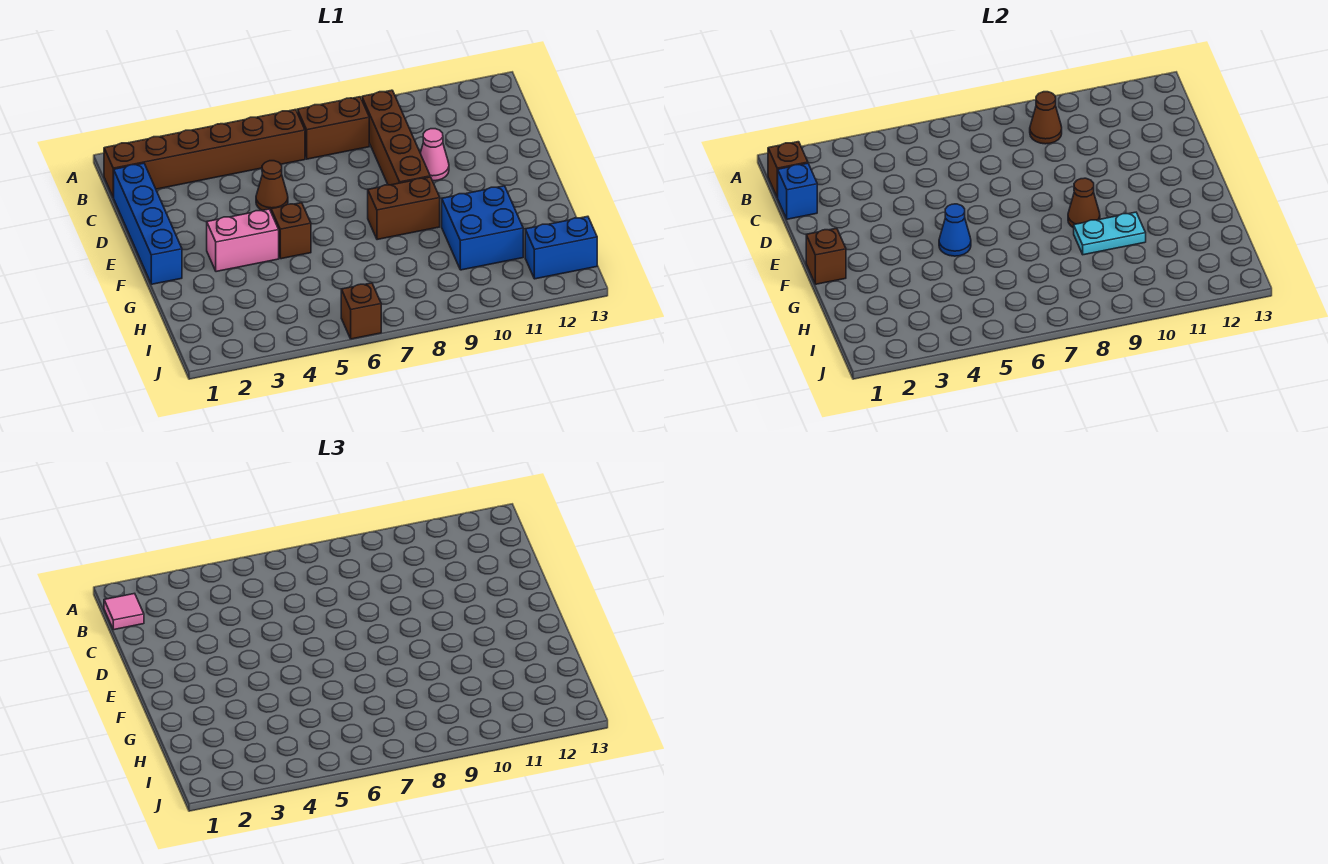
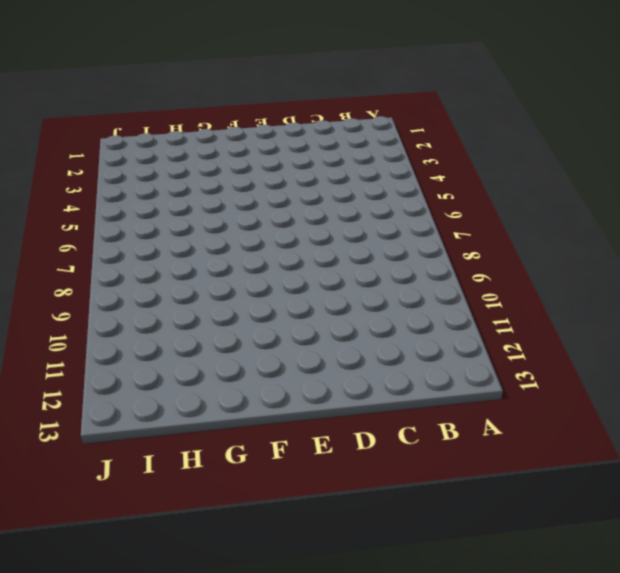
none -> brown brick B1:B6 level 1
none -> brown brick B7:B8 level 1
none -> brown brick B9:E9 level 1

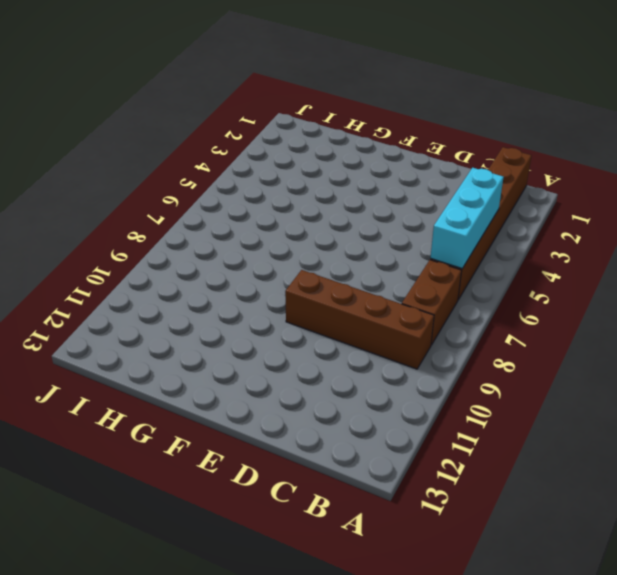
cyan brick B4:B6 level 2 -> none
none -> blue brick C1:F1 level 1
none -> brown cone D5 level 1
none -> pink cone D10 level 1

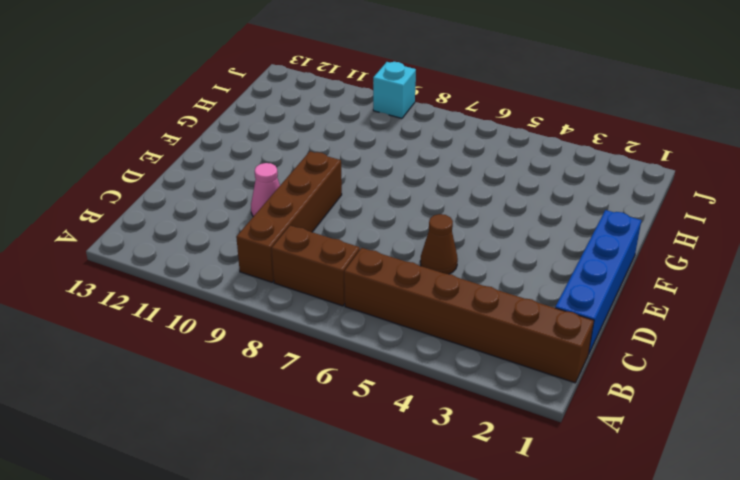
cyan brick J9 level 1 -> none
none -> pink brick F3:F4 level 1
none -> brown brick F5 level 1
none -> brown brick F8:F9 level 1

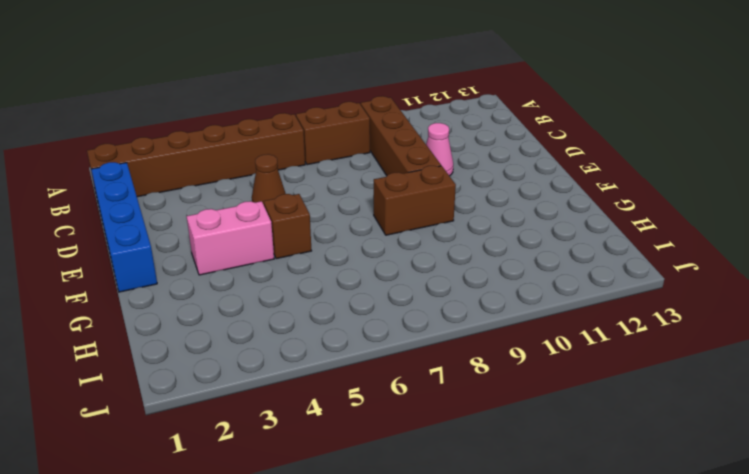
none -> blue brick G10:H11 level 1
none -> blue brick I12:I13 level 1
none -> brown brick J6 level 1

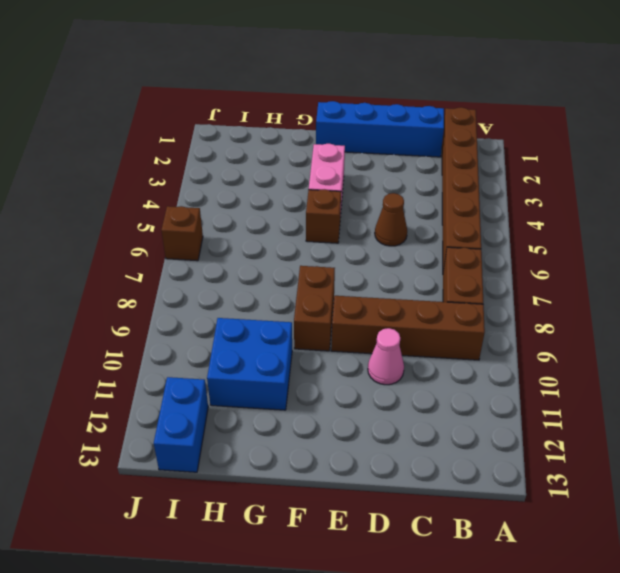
none -> brown brick B1 level 2
none -> brown cone B9 level 2
none -> blue brick C1 level 2

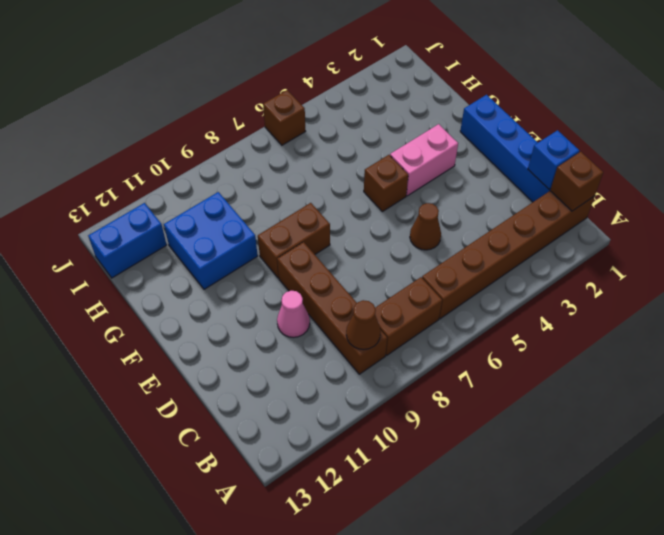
none -> brown brick F1 level 2
none -> blue cone F5 level 2
none -> brown cone F9 level 2

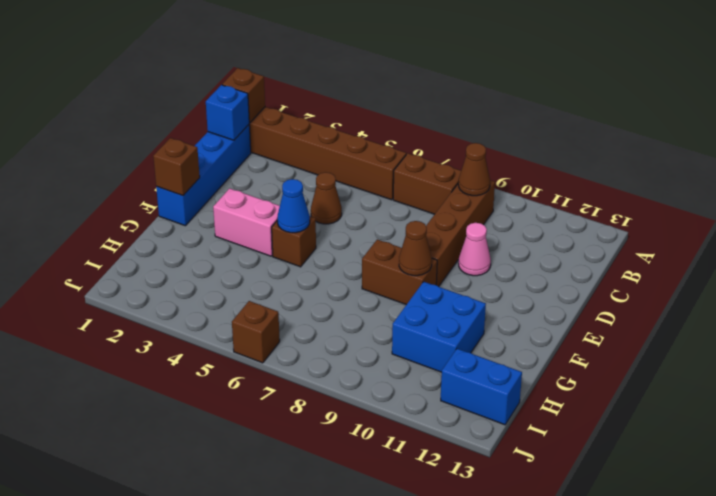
none -> cyan plate G9:G10 level 2
none -> pink tile B1 level 3

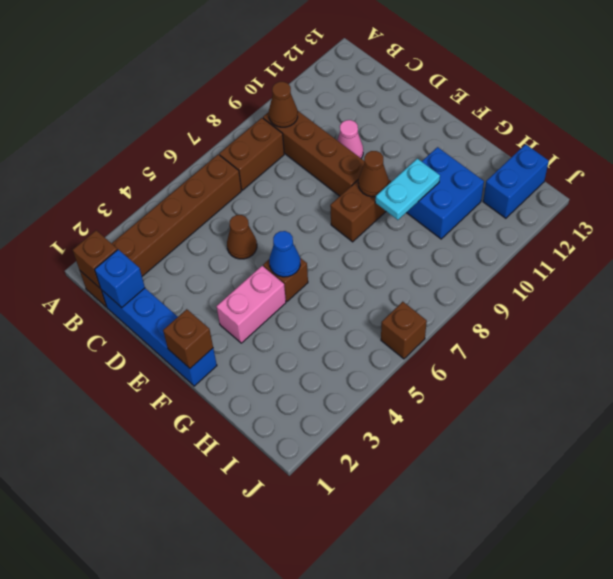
none -> pink tile B1 level 3

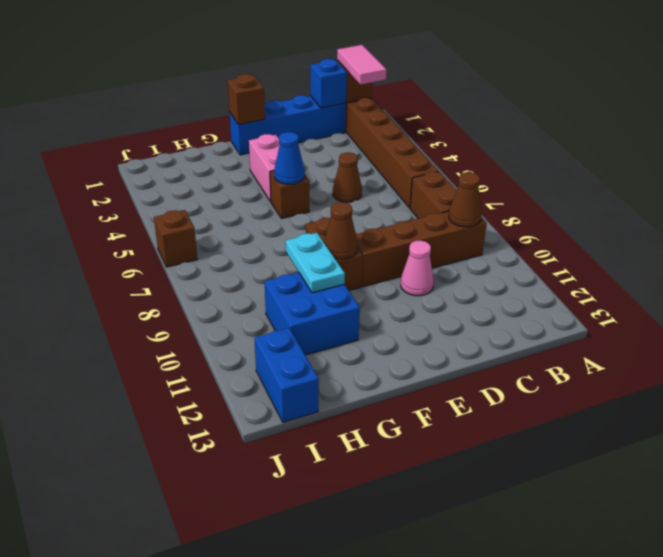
pink tile B1:B2 level 3 -> pink tile B1 level 3

